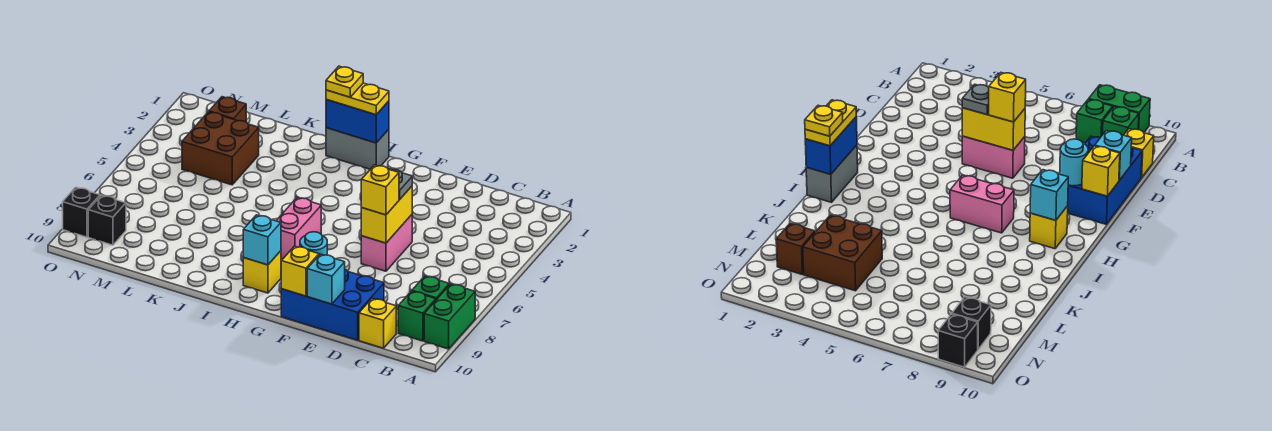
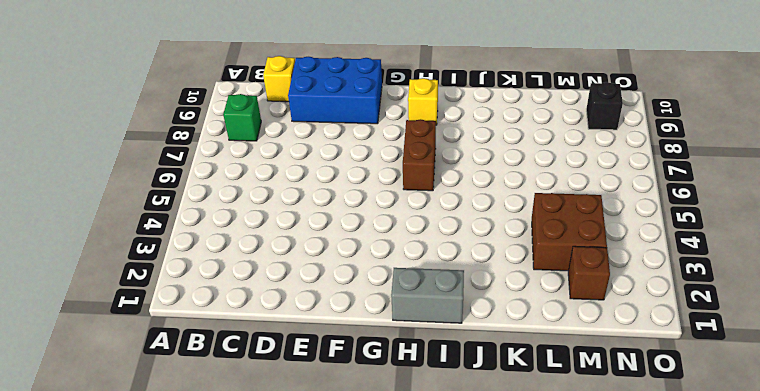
brown brick H6:H7 level 1 -> pink brick H6:H7 level 1
none -> green brick A8:A9 level 1
none -> green brick B9 level 1
none -> pink brick E5:E6 level 1

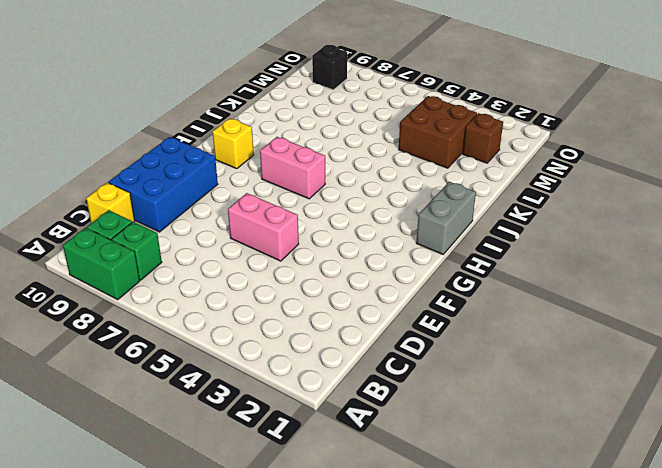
none -> black brick O9 level 1
none -> yellow brick E5:E6 level 2
none -> cyan brick E10 level 2

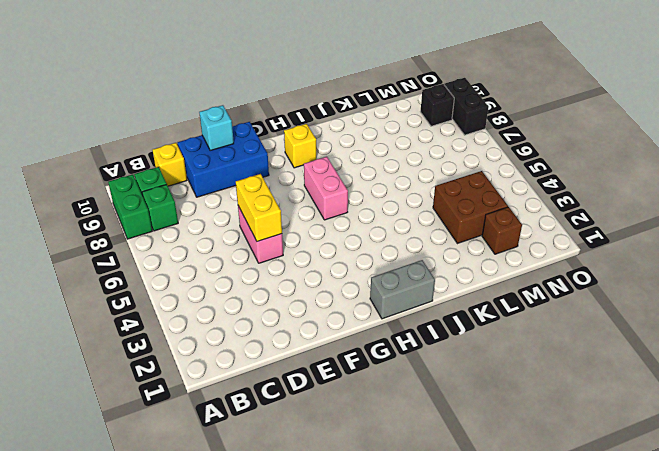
black brick O8:O9 level 1 -> black brick O9 level 1
none -> cyan round brick F9 level 2
none -> yellow brick F10 level 2
none -> blue brick H1:I1 level 2

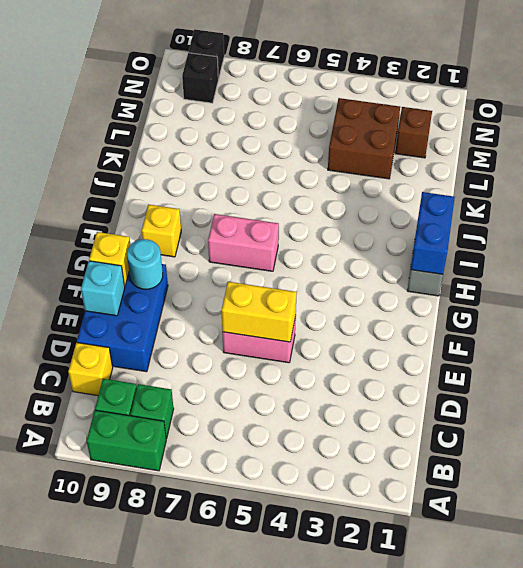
none -> cyan brick H9 level 2
none -> grey plate E5 level 3
none -> yellow brick E6 level 3

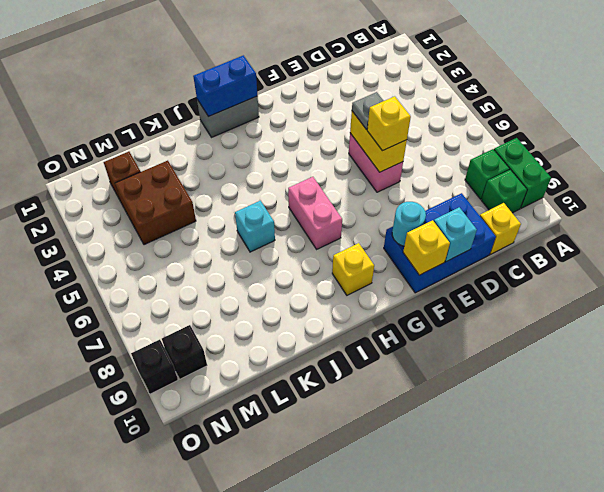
cyan brick J6 level 1 -> cyan brick H9 level 2
none -> yellow plate H1:I1 level 3
none -> yellow plate I1 level 4

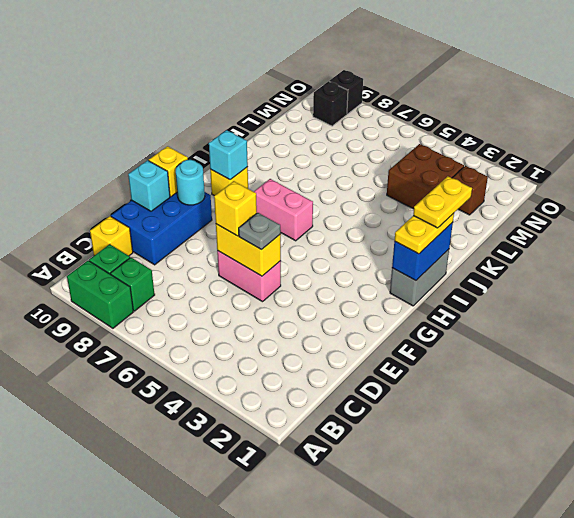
yellow plate I1:J1 level 4 -> yellow plate I1 level 4

